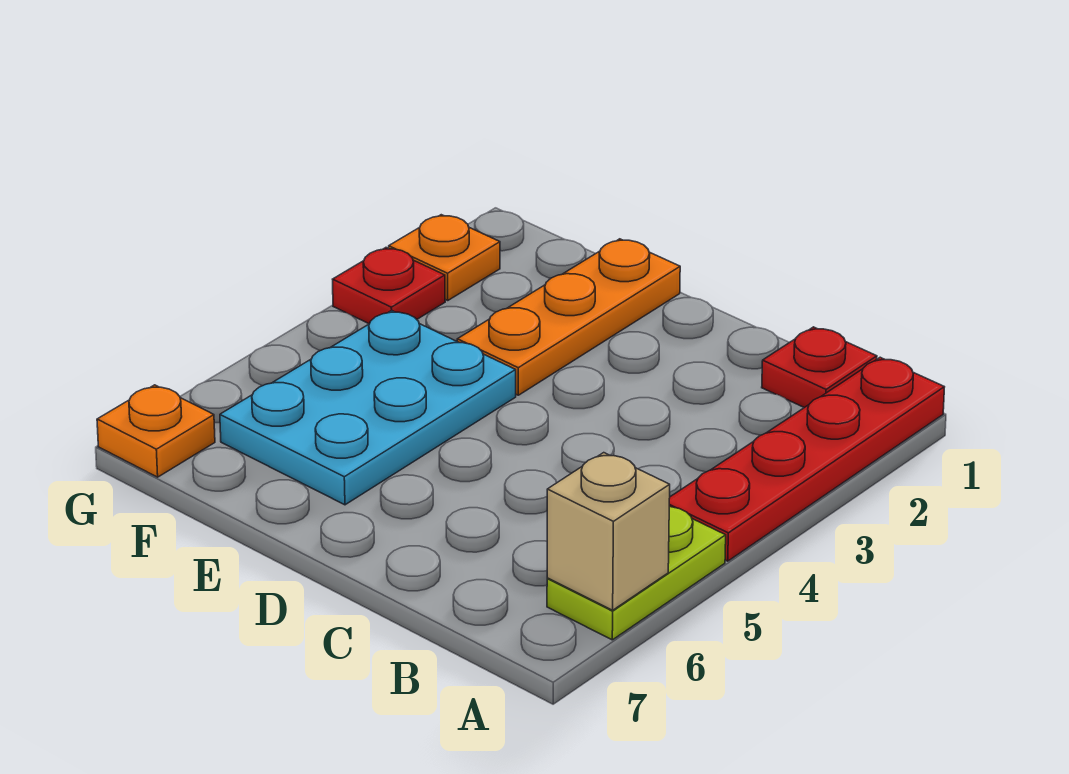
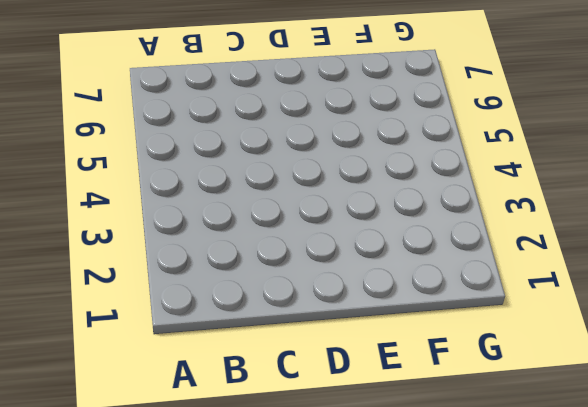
none -> red plate A1:A4 level 1
none -> lime plate A5:A6 level 1

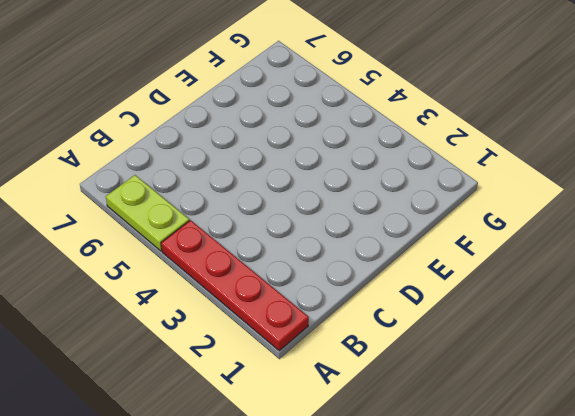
none -> red plate B1 level 1
none -> orange plate E1:E3 level 1

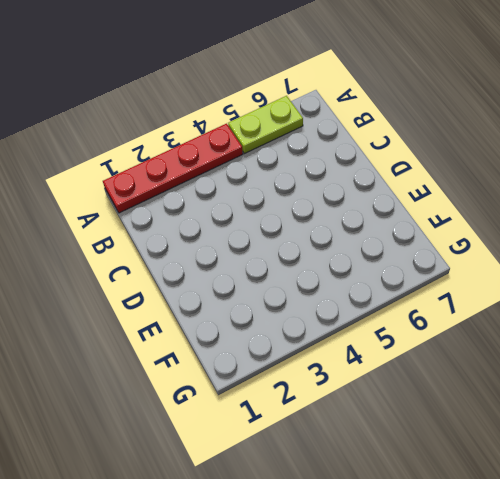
none -> red plate B1 level 1
none -> orange plate E1:E3 level 1

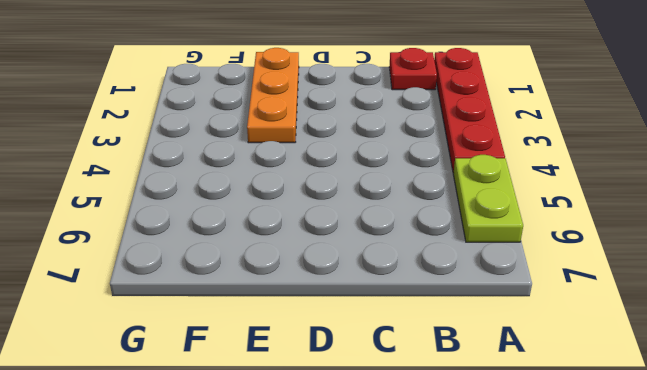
none -> cyan plate E4:F6 level 1
none -> orange plate G2 level 1

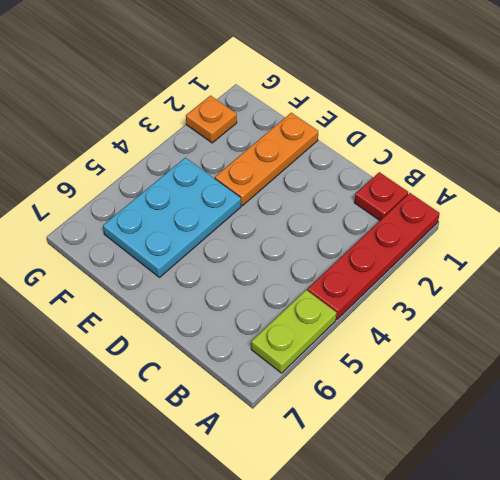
none -> red plate G3 level 1
none -> orange plate G7 level 1

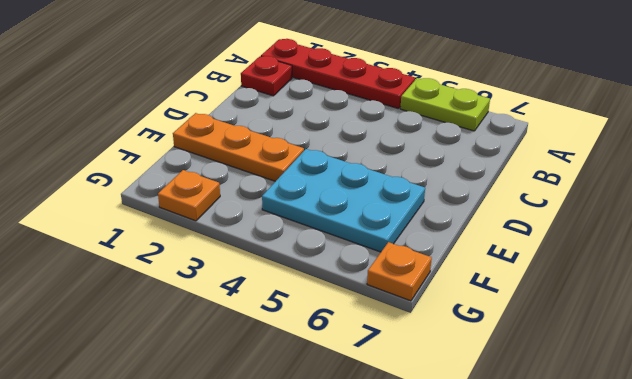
none -> red plate G3 level 1
none -> tan brick A6 level 2

